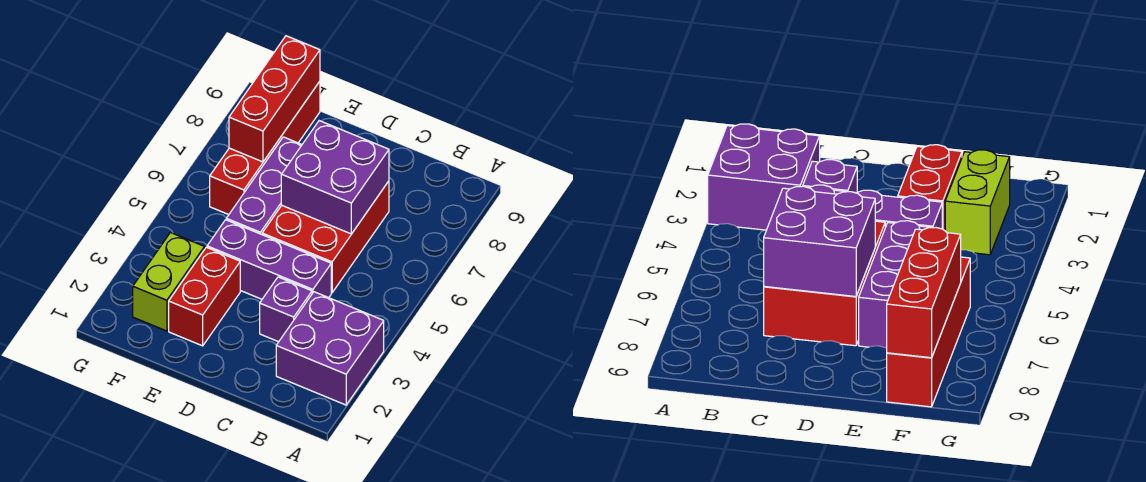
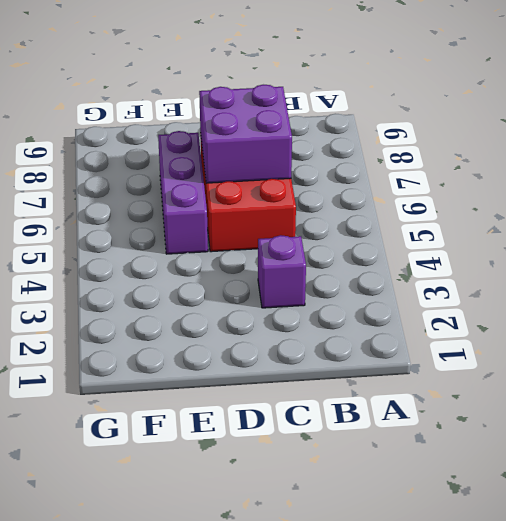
none -> purple brick A2:B3 level 1
none -> purple brick C4:E4 level 1

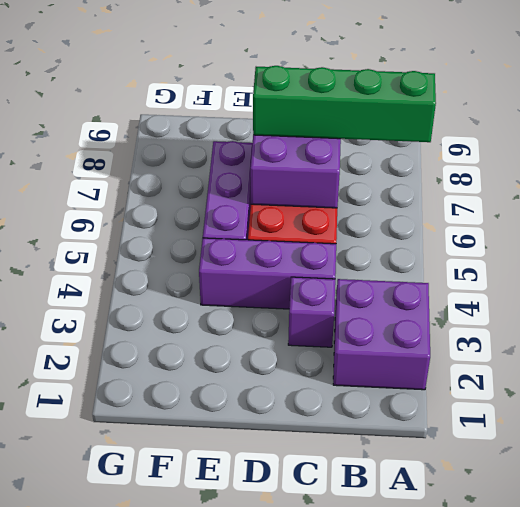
green brick A7:D7 level 3 -> none
none -> red brick E2:E3 level 1
none -> lime brick F2:F3 level 1

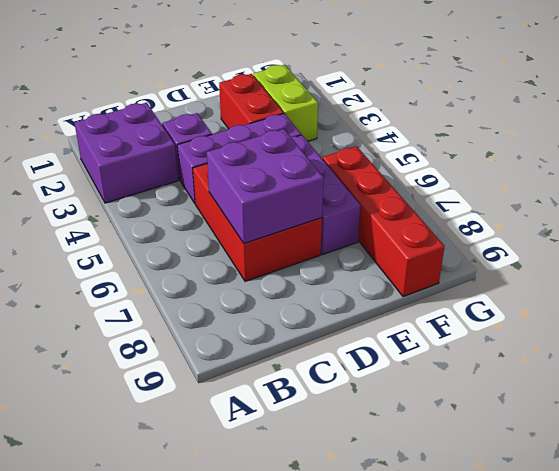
none -> red brick F7:F9 level 2

